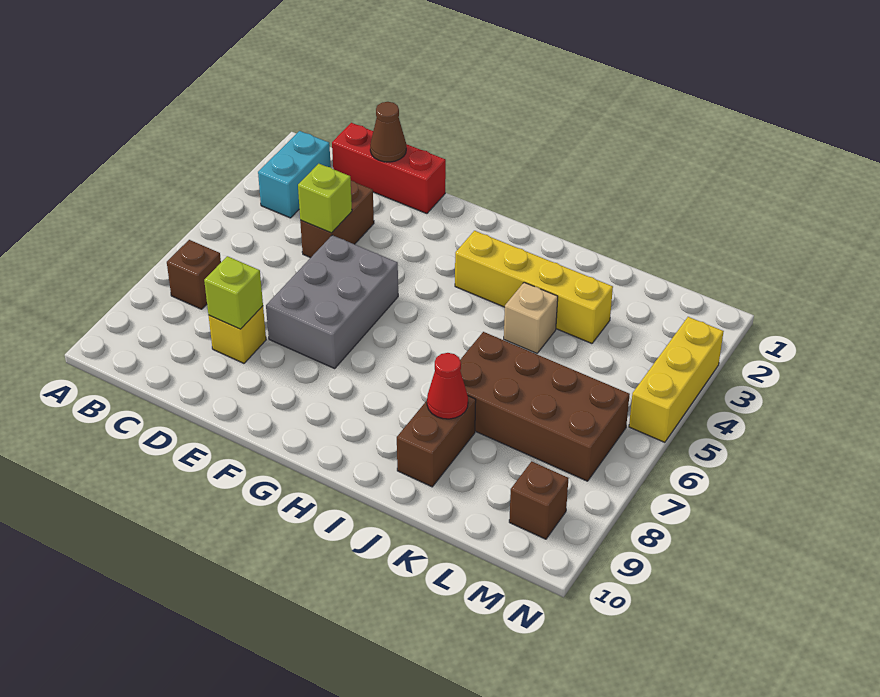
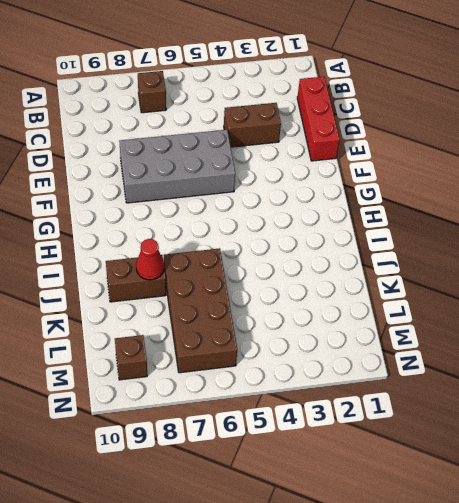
grey brick E5:F8 level 1 -> grey brick E5:F7 level 1
none -> cyan brick B2:B3 level 1
none -> yellow brick D8 level 1
none -> yellow brick H3:K3 level 1

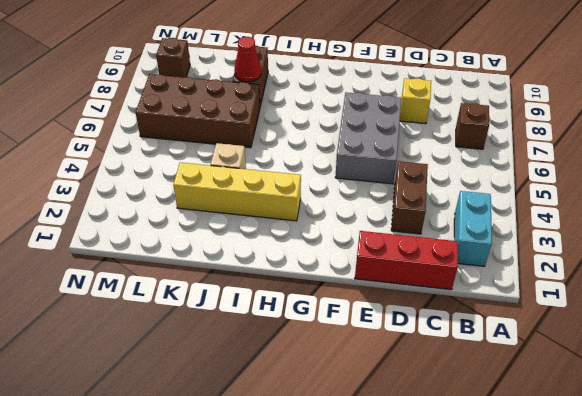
none -> yellow brick N3:N5 level 1
none -> brown cone D1 level 2
none -> lime brick D4 level 2

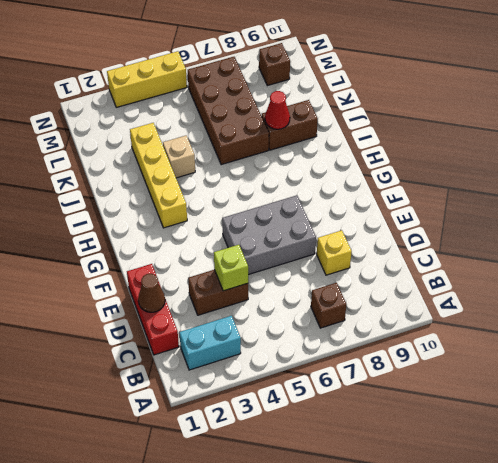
none -> lime brick D8 level 2

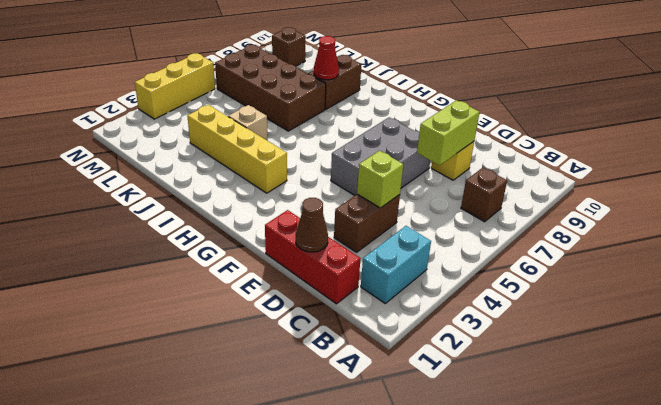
lime brick D7:D8 level 2 -> lime brick D8 level 2

